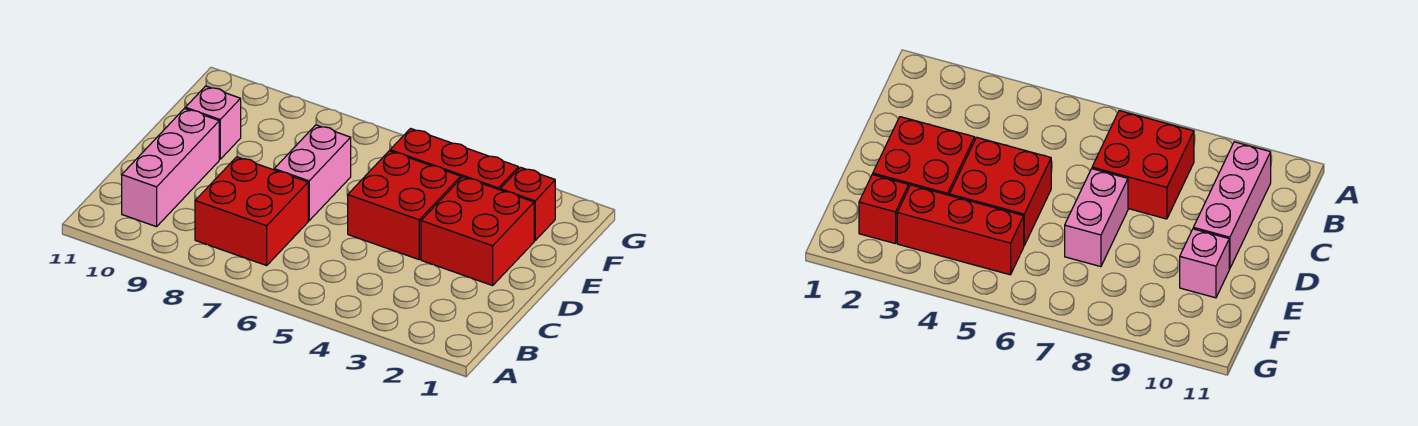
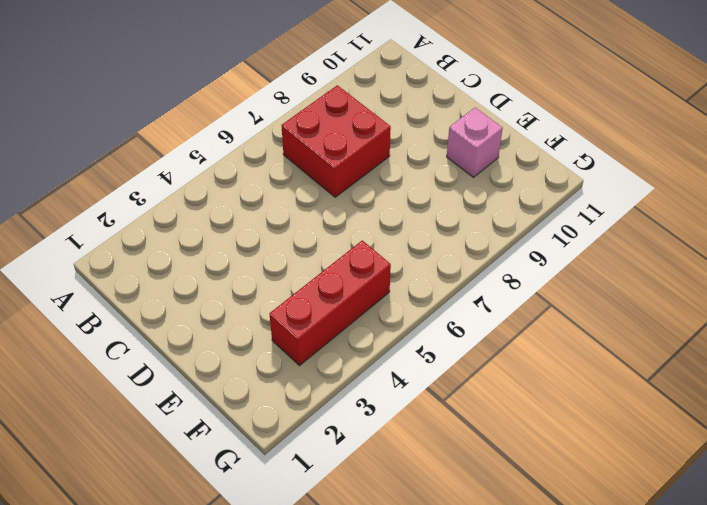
none -> pink brick B10:D10 level 1
none -> red brick D2:E3 level 1

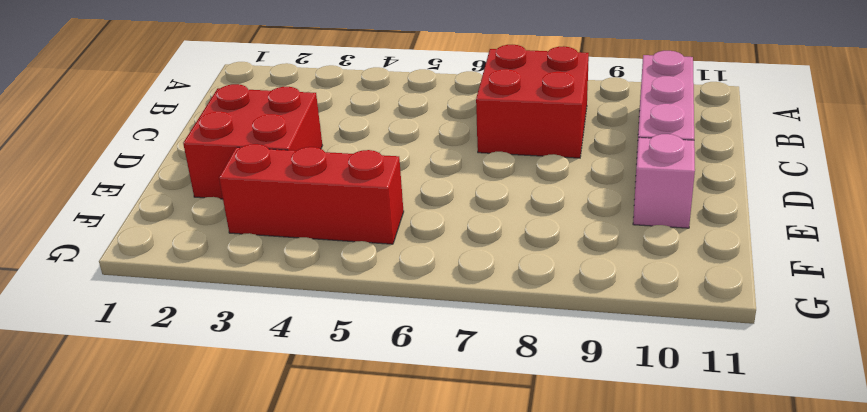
none -> red brick D4:E5 level 1
none -> pink brick D7:E7 level 1

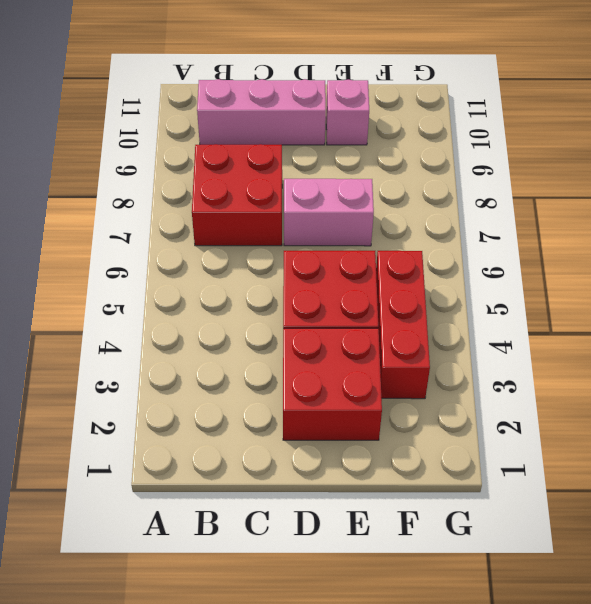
none -> red brick F2 level 1

